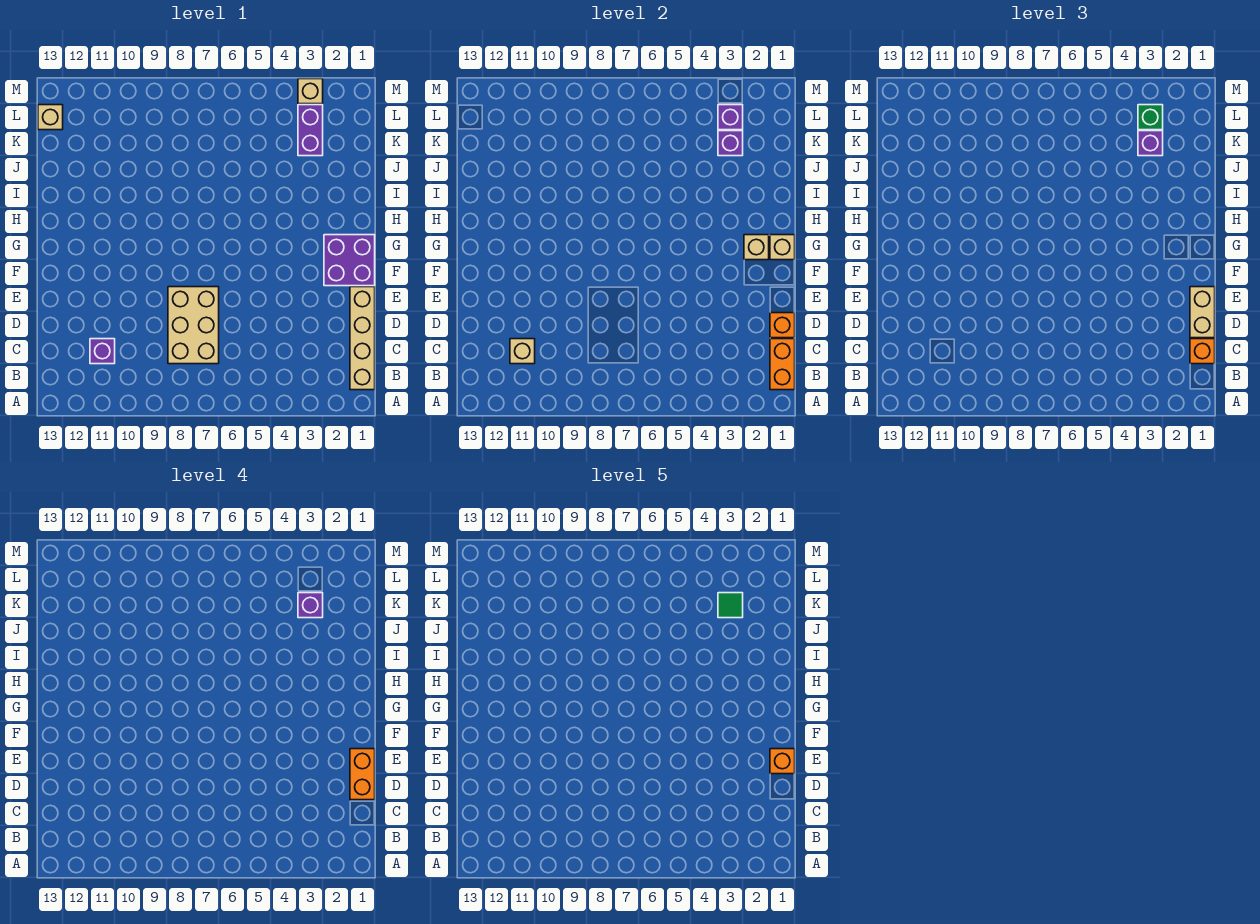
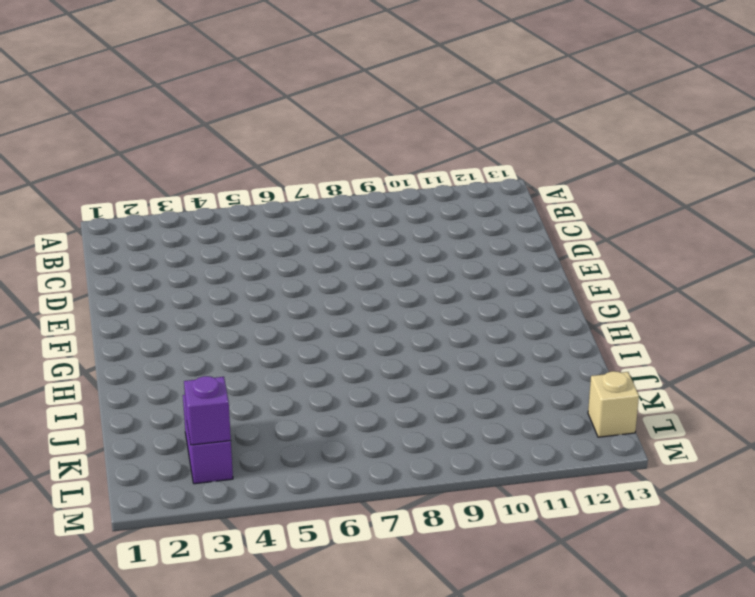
none -> tan brick B1:E1 level 1
none -> tan brick C7:E8 level 1
none -> purple brick C11 level 1

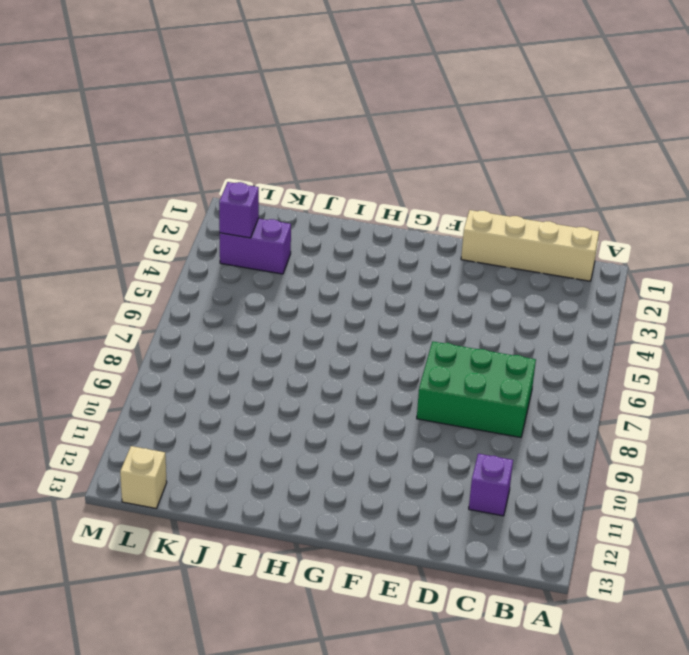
green brick C7:E8 level 1 -> tan brick C7:E8 level 1
none -> purple brick F1:G2 level 1
none -> tan brick M3 level 1
none -> orange brick B1:C1 level 2

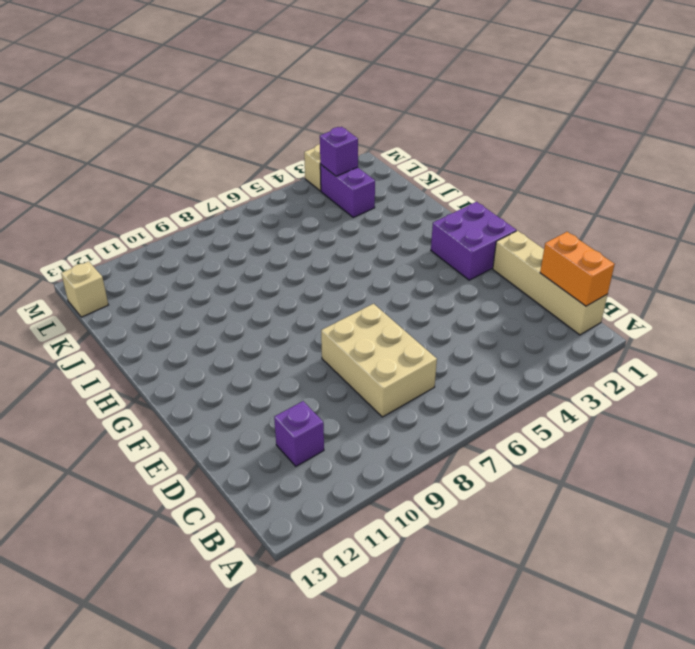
none -> tan brick C11 level 2
none -> orange brick D1 level 2
none -> tan brick G1 level 2

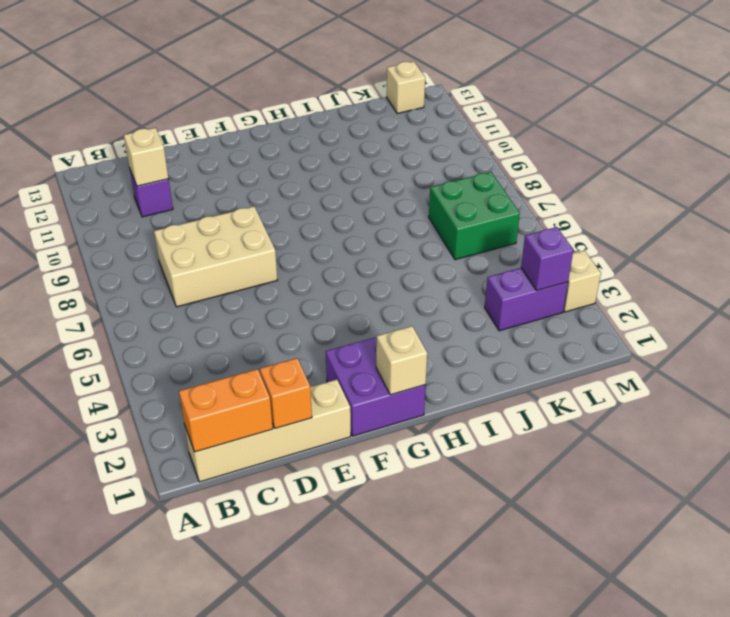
green brick K6:L7 level 1 -> none
none -> tan brick G2 level 2
none -> purple brick K3 level 2
none -> orange brick C1 level 3

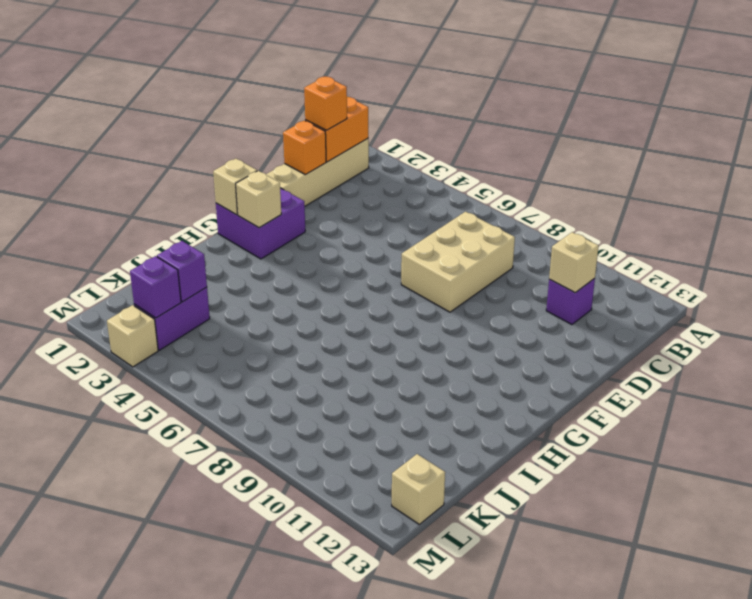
none -> tan brick D1:E1 level 3
none -> purple brick K3 level 3
none -> green brick L3 level 3

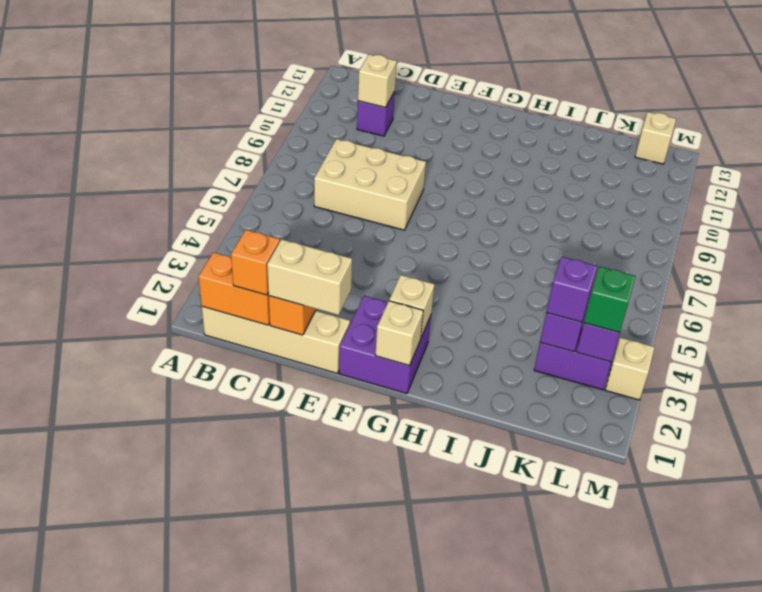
none -> orange brick D1:E1 level 4
none -> purple brick K3 level 4
none -> orange brick E1 level 5

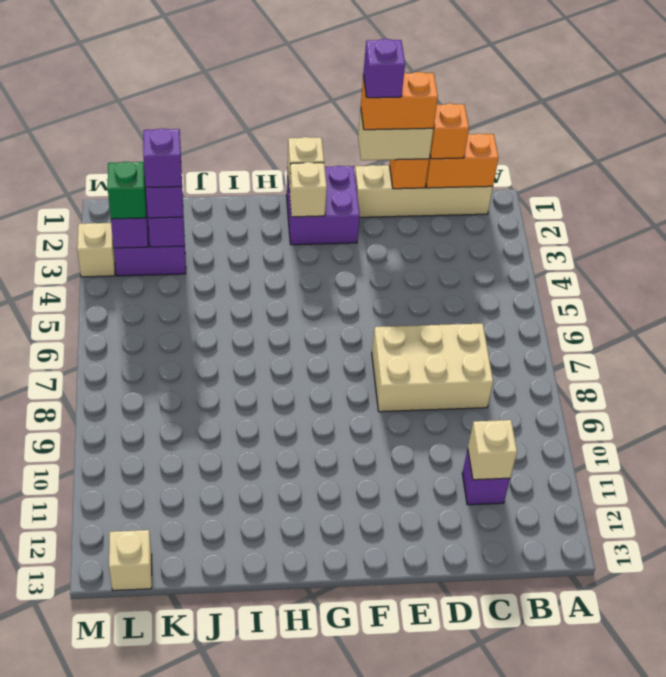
purple brick E1 level 5 -> orange brick E1 level 5
none -> green tile K3 level 5

